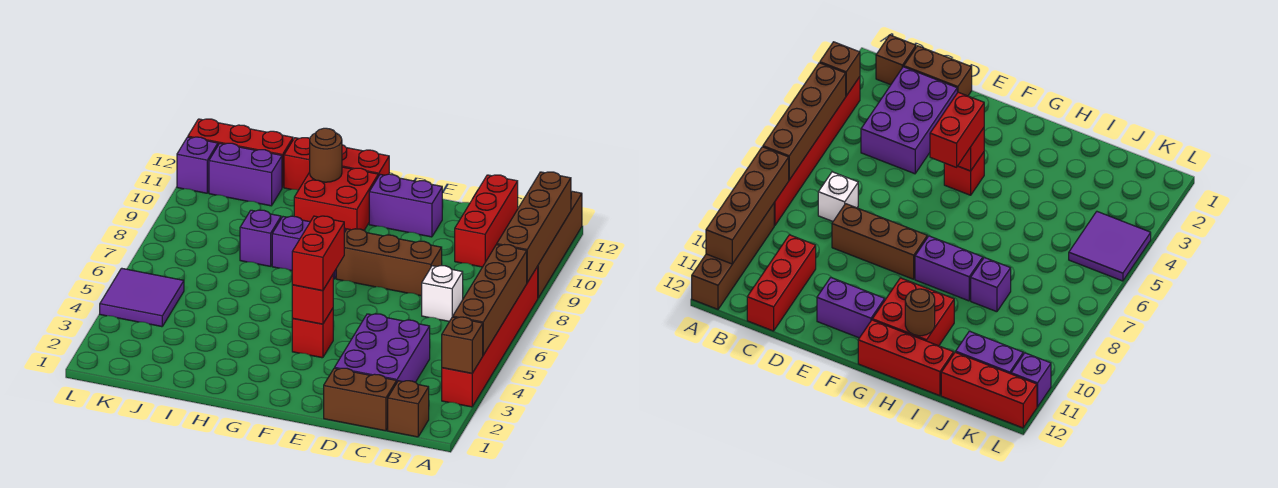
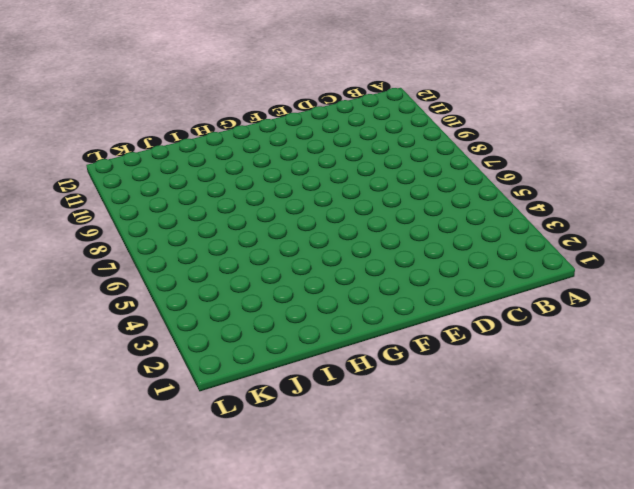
none -> red brick A3:A8 level 1
none -> brown brick A9:A12 level 1
none -> brown brick B1 level 1

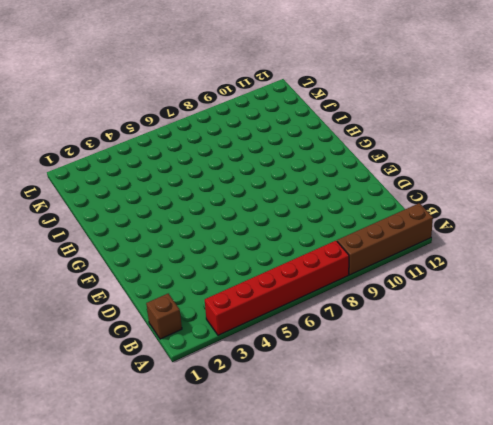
none -> brown brick C1:D1 level 1
none -> purple brick C2:D4 level 1
none -> white brick C7 level 1

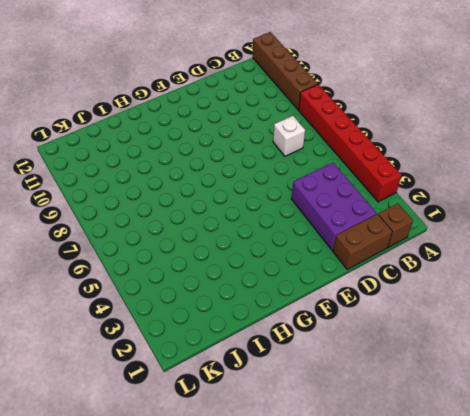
none -> red brick C10:C12 level 1
none -> brown brick D8:F8 level 1
none -> purple brick E11:F11 level 1

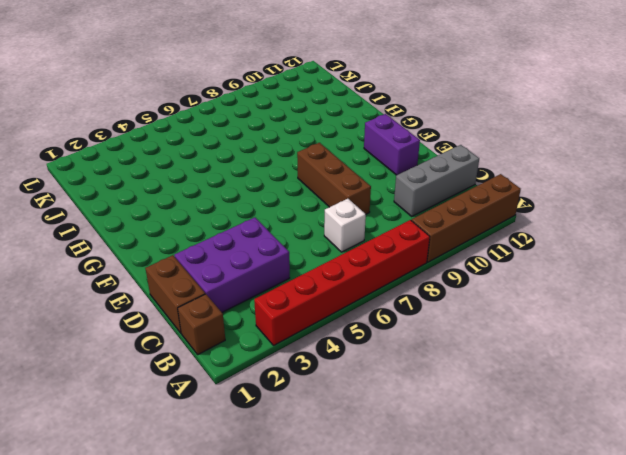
grey brick C10:C12 level 1 -> red brick C10:C12 level 1
none -> red brick F4 level 1
none -> purple brick G8:H8 level 1
none -> red brick G10:H11 level 1

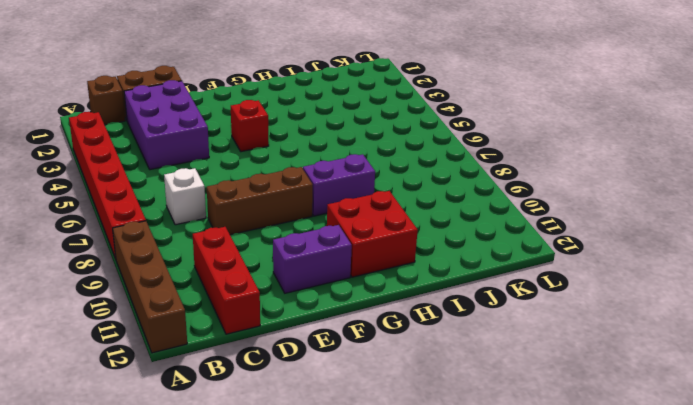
none -> red brick G12:I12 level 1
none -> purple brick I8 level 1
none -> purple brick J11:K11 level 1

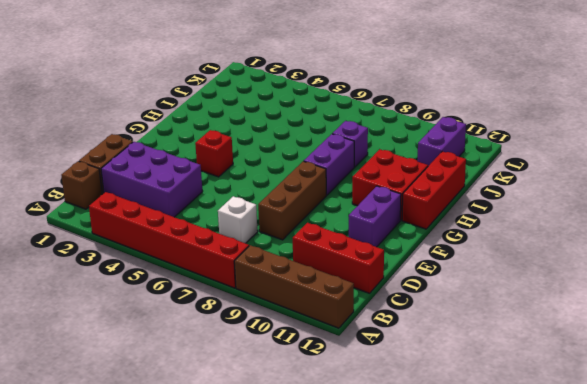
none -> red brick J12:L12 level 1
none -> purple tile K4:L5 level 1
none -> purple brick L11 level 1

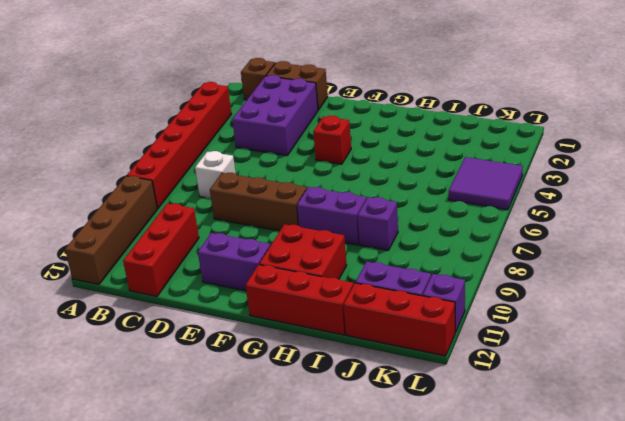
none -> brown brick A3 level 2
none -> brown brick A4:A7 level 2
none -> brown brick A8:A11 level 2

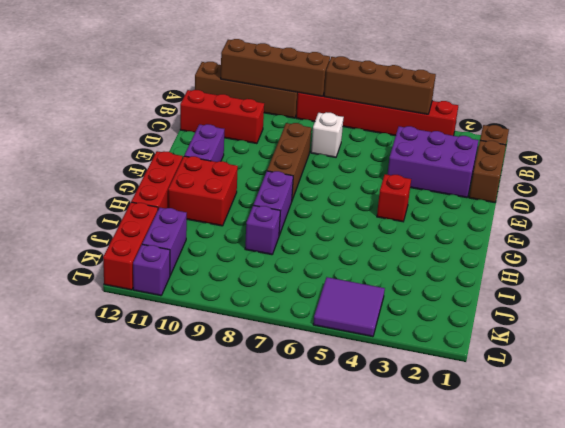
none -> brown brick A3 level 2
none -> red brick F4 level 2
none -> brown round brick H11 level 2

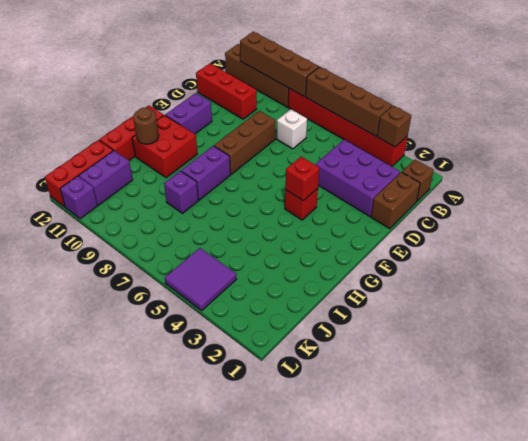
none -> red brick F4:F5 level 3

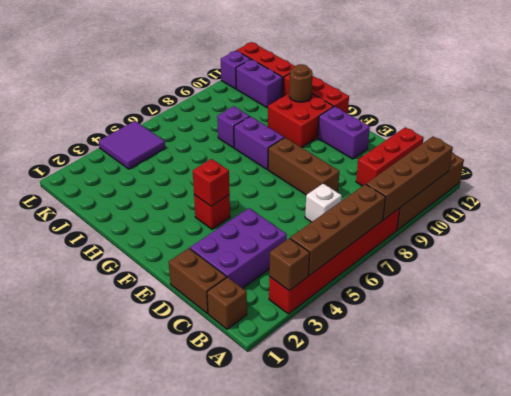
none -> red brick F4:F5 level 3

